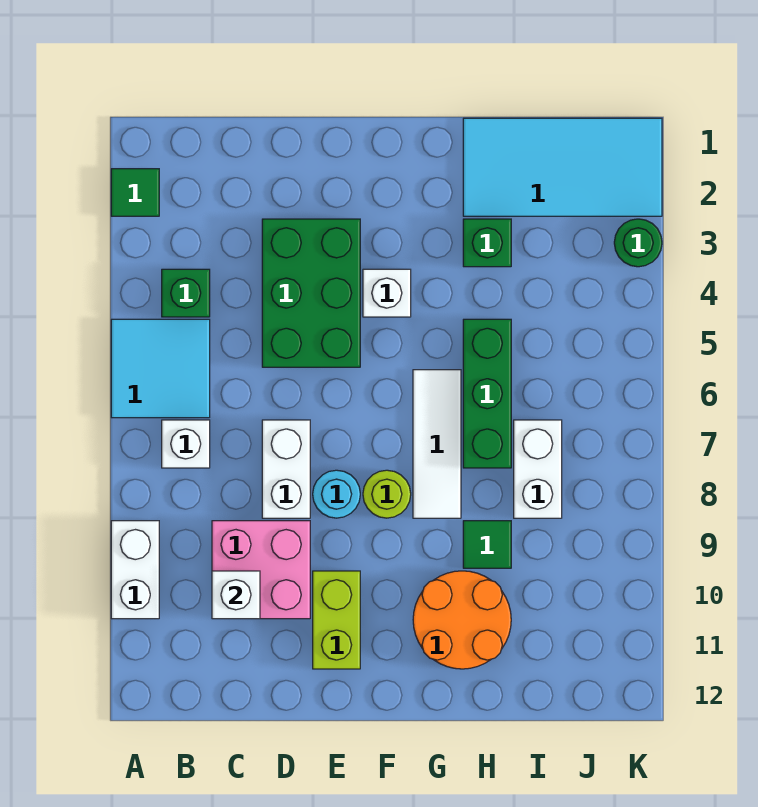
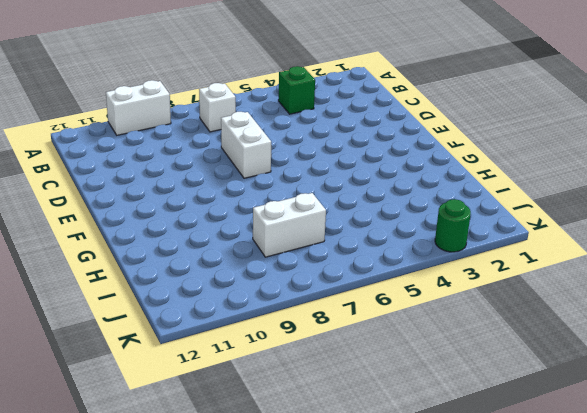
white brick D7:E7 level 1 -> white brick D7:D8 level 1
none -> green tile A2 level 1
none -> cyan tile A5:B6 level 1
none -> pink brick C9:D10 level 1

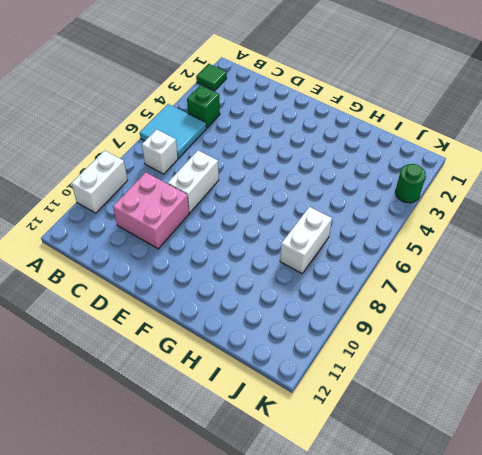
none -> green brick D3:E5 level 1
none -> cyan round brick E8 level 1
none -> lime brick E10:E11 level 1

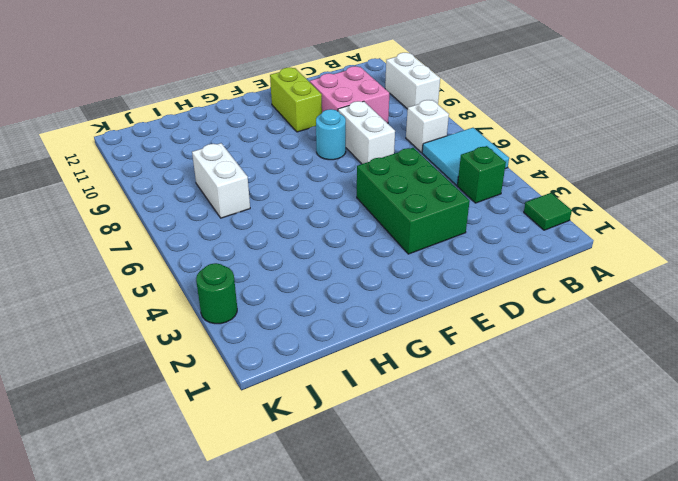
none -> white brick F4 level 1
none -> lime round brick F8 level 1
none -> white tile G6:G8 level 1

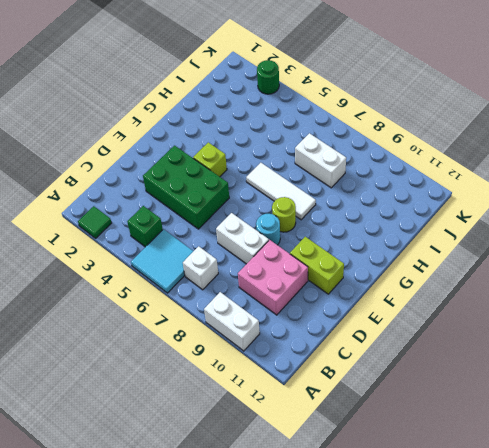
lime brick F4 level 1 -> white brick F4 level 1
none -> orange round brick G10:H11 level 1
none -> cyan tile H1:K2 level 1
none -> green brick H3 level 1

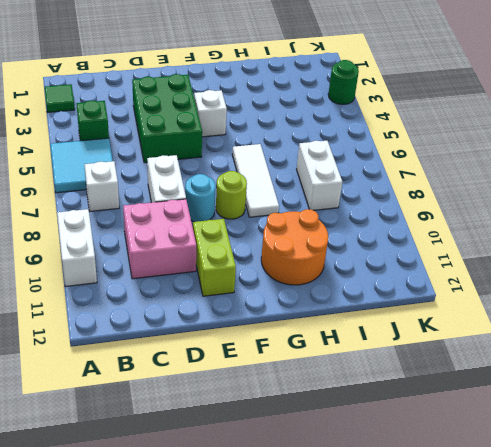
none -> cyan tile H1:K2 level 1
none -> green brick H3 level 1
none -> green brick H5:H7 level 1

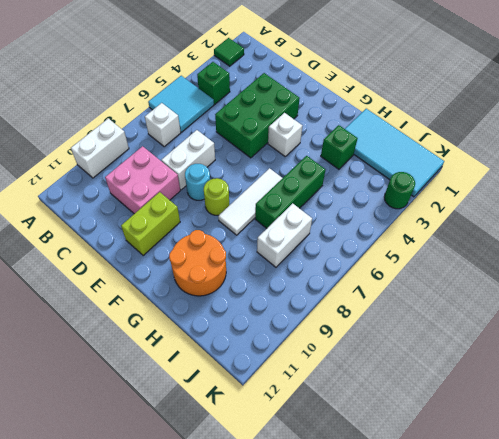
none -> green tile H9 level 1
none -> white brick C10 level 2

